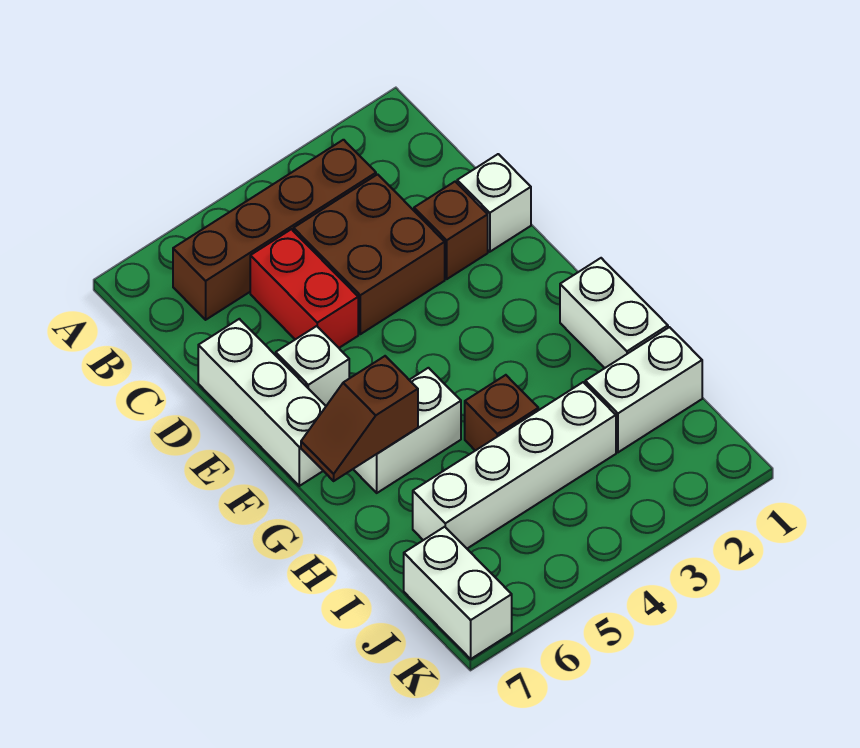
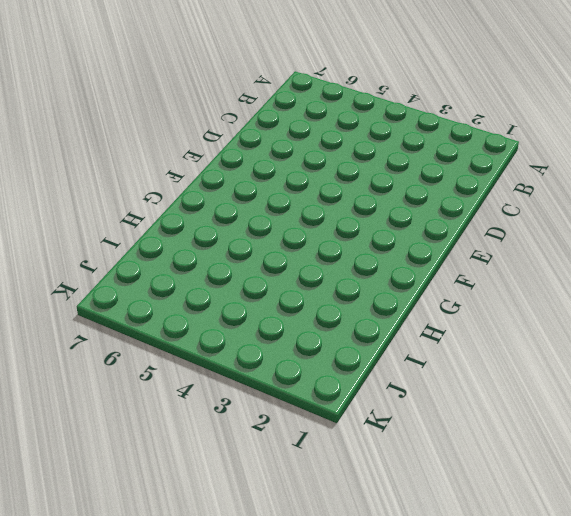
none -> brown brick B3:B6 level 1
none -> brown brick C3:D4 level 1
none -> red brick C5:D5 level 1

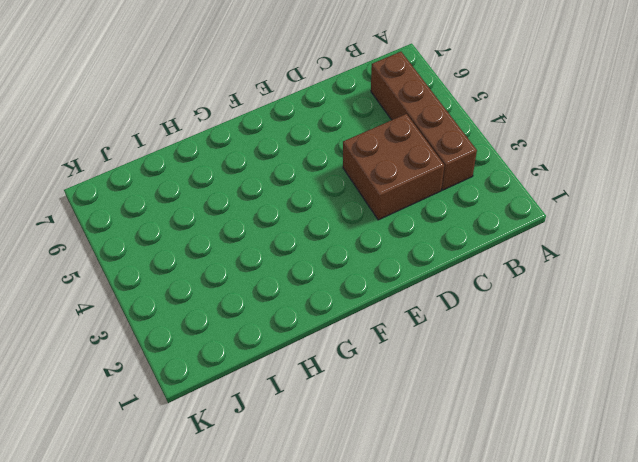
none -> red brick C5:D5 level 1
none -> white brick D1 level 1
none -> brown brick D2 level 1

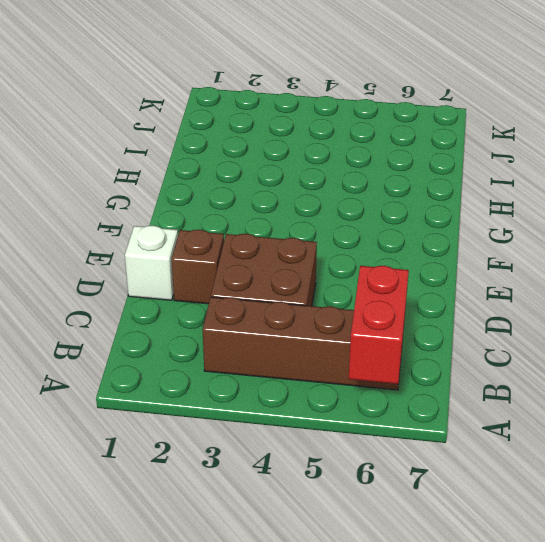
red brick A6:B6 level 2 -> red brick C5:D5 level 1
none -> white brick D7:F7 level 1
none -> white brick E6 level 1
none -> white brick G1:H1 level 1

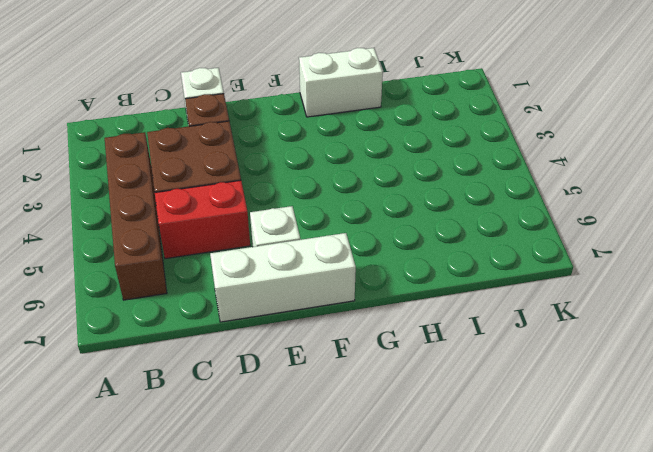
none -> white brick G5:G6 level 1
none -> brown brick H4 level 1
none -> white brick I1:I2 level 1

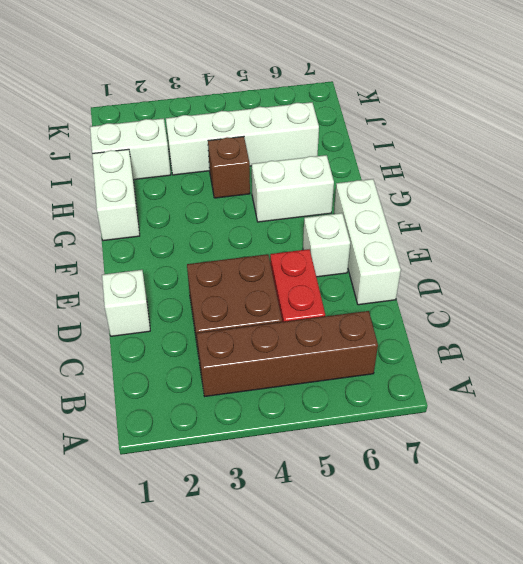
none -> brown brick D2 level 1
none -> white brick J7:K7 level 1
none -> brown slope G6:G7 level 2 top 6

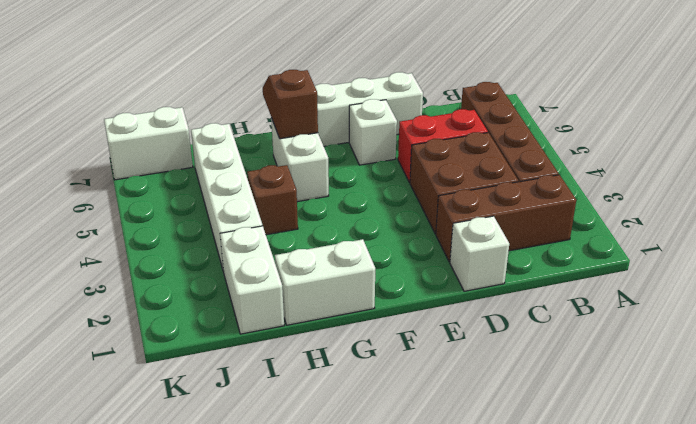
brown brick B2:D2 level 1 -> brown brick D2 level 1

